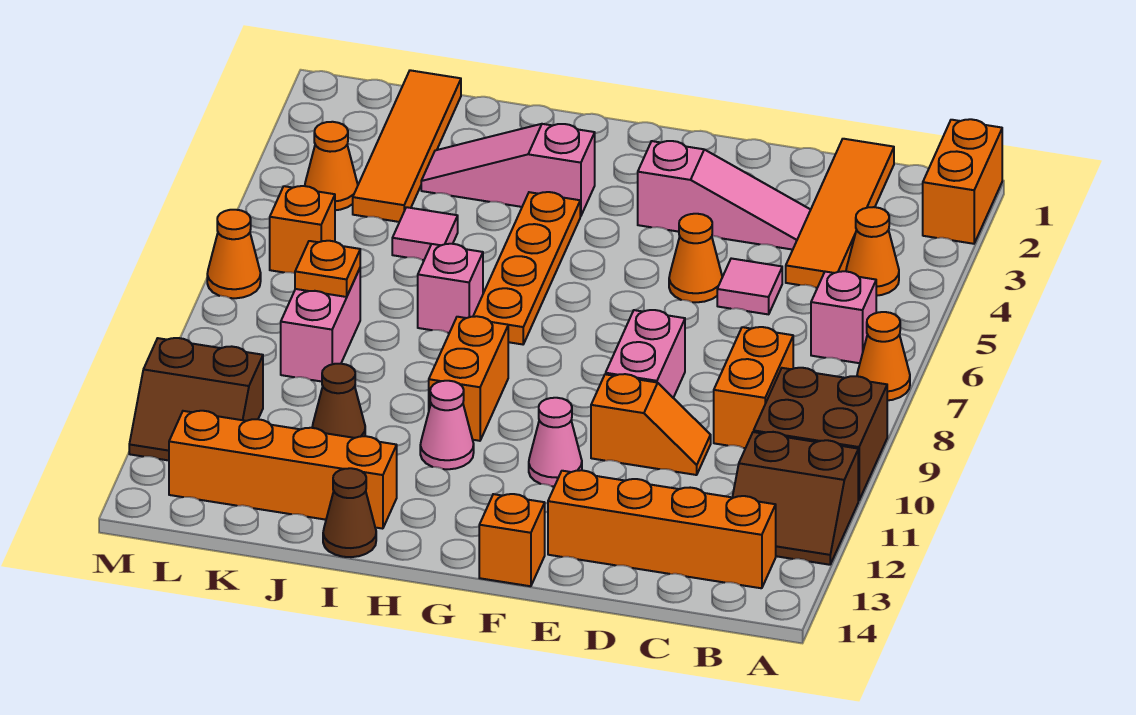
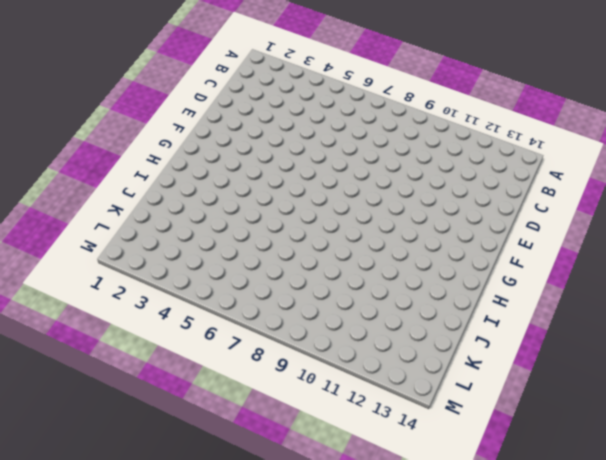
none -> orange brick A1:A2 level 1
none -> orange cone A7 level 1
none -> brown brick A9:B10 level 1
none -> brown slope A11:B12 level 1 top 11

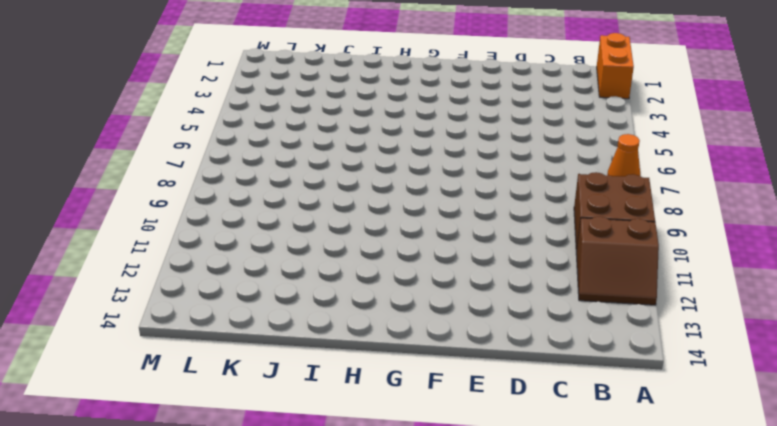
none -> orange cone B4 level 1
none -> pink brick B6 level 1
none -> orange brick B13:E13 level 1
none -> orange tile C1:C4 level 1

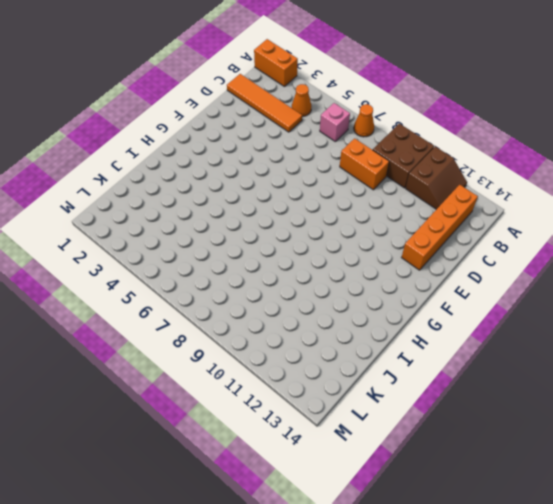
none -> pink slope D3:F3 level 1 top F
none -> pink tile D5 level 1
none -> orange slope D10:E10 level 1 top E
none -> orange cone E5 level 1

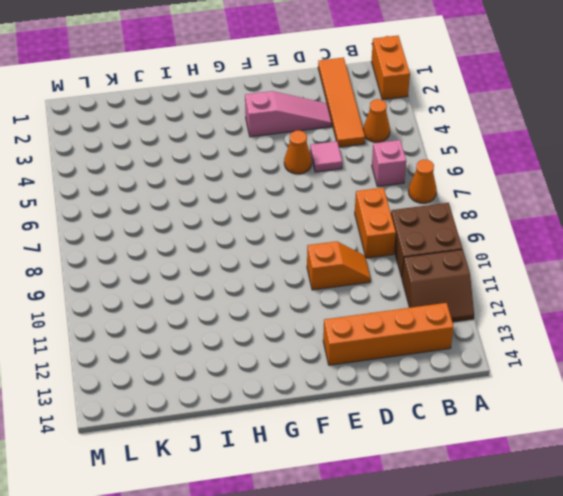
none -> pink brick E8:E9 level 1
none -> pink cone F11 level 1
none -> orange brick F14 level 1
none -> pink slope H3:J3 level 1 top H

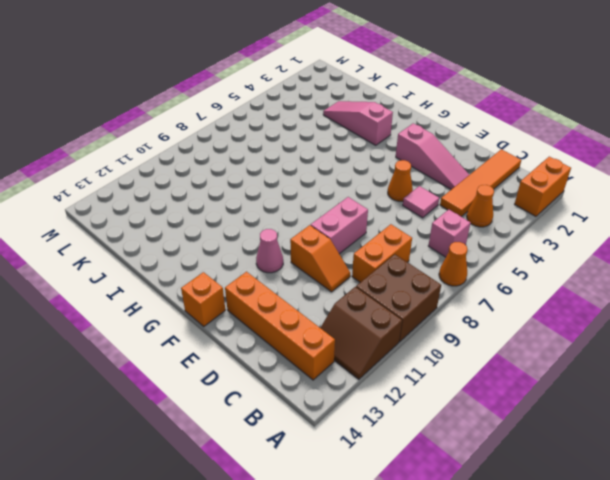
none -> orange plate H4:H7 level 1
none -> orange brick H9:H10 level 1
none -> pink cone H11 level 1
none -> pink brick I7 level 1

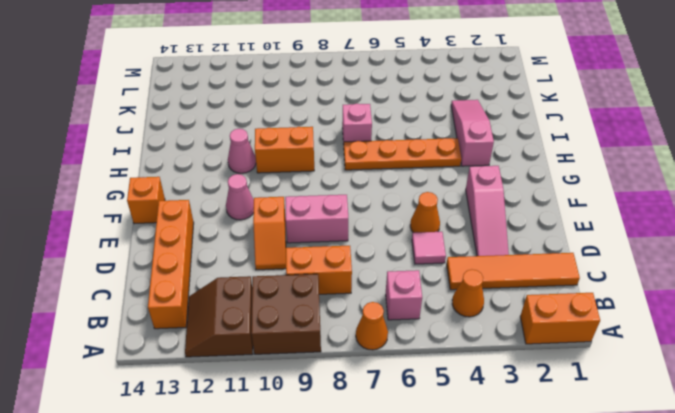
none -> orange brick I13:L13 level 1
none -> brown cone I14 level 1
none -> pink tile J5 level 1
none -> brown cone J11 level 1

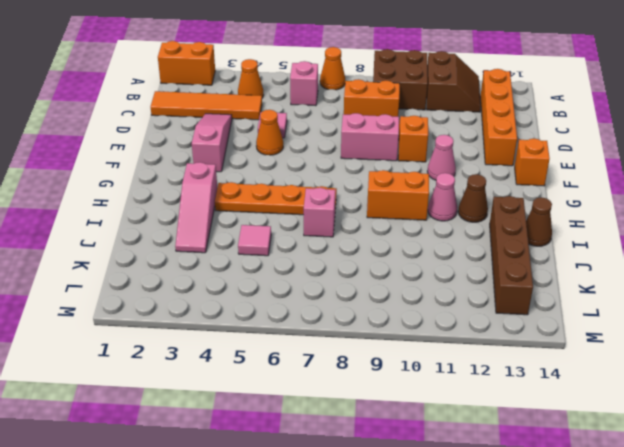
brown cone H12 level 1 -> brown cone J11 level 1
brown brick I13:L13 level 1 -> orange brick I13:L13 level 1
none -> orange tile K1:K4 level 1
none -> pink brick K8:K9 level 1
none -> orange cone L4 level 1
none -> orange brick L6 level 1

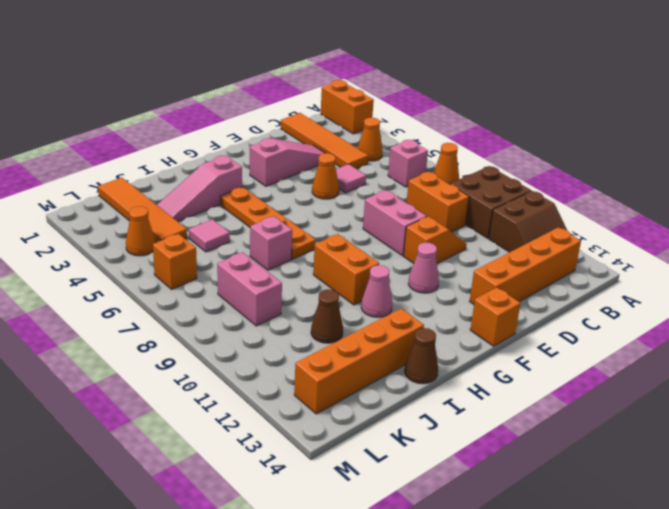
none -> brown slope L11:M12 level 1 top 11
none -> orange cone M7 level 1
none -> orange plate K8 level 2

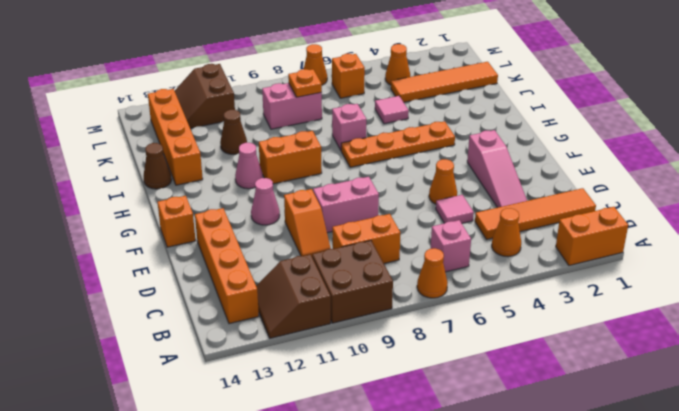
none -> pink slope H3:J3 level 1 top H

